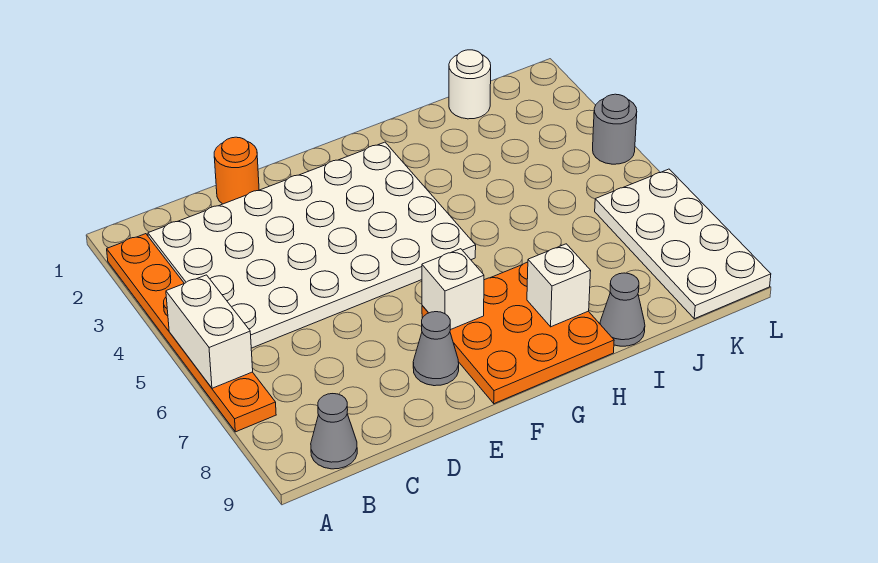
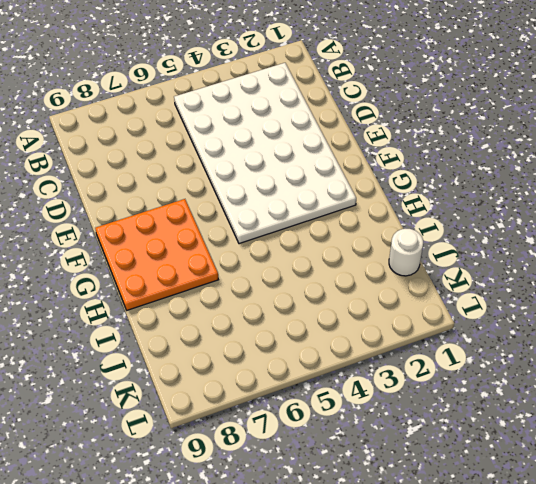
none -> orange plate A2:A7 level 1
none -> grey cone B9 level 1
none -> orange round brick D1 level 1

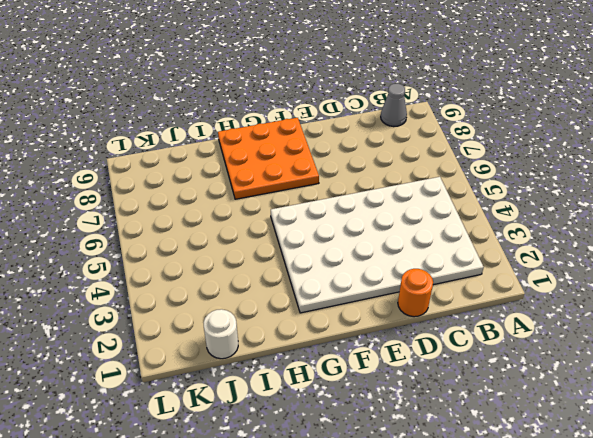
none -> orange plate A2:A7 level 1
none -> grey cone E8 level 1
none -> grey cone I9 level 1

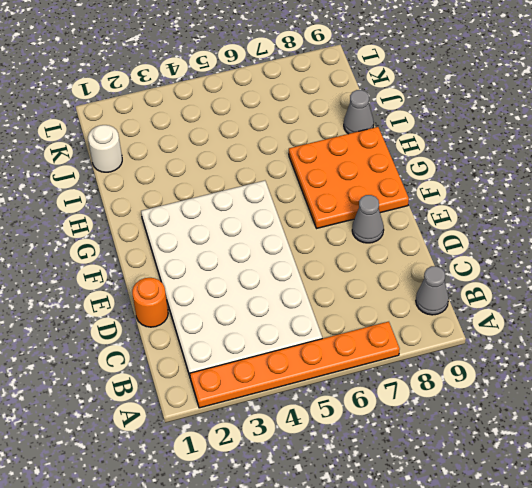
none -> white plate K6:L9 level 1
none -> grey round brick L4 level 1
none -> white brick A5:A6 level 2

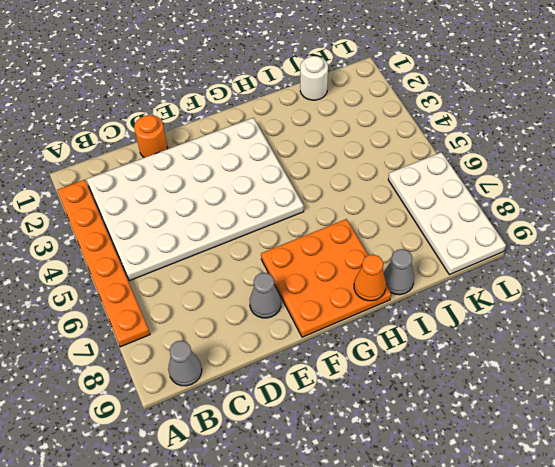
orange cone H9 level 2 -> none
none -> grey round brick L4 level 1
none -> white brick A5:A6 level 2
none -> white brick F7 level 2

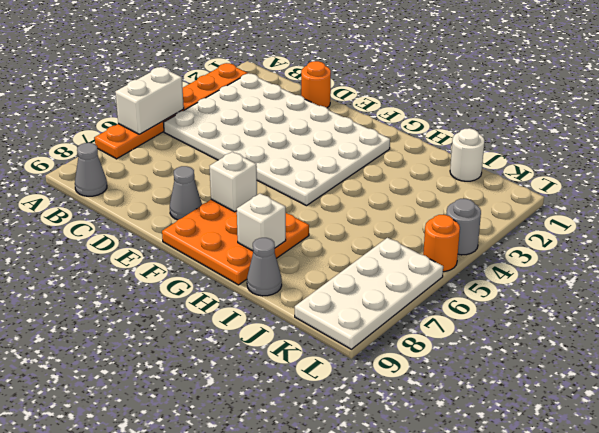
orange round brick L5 level 1 -> none

